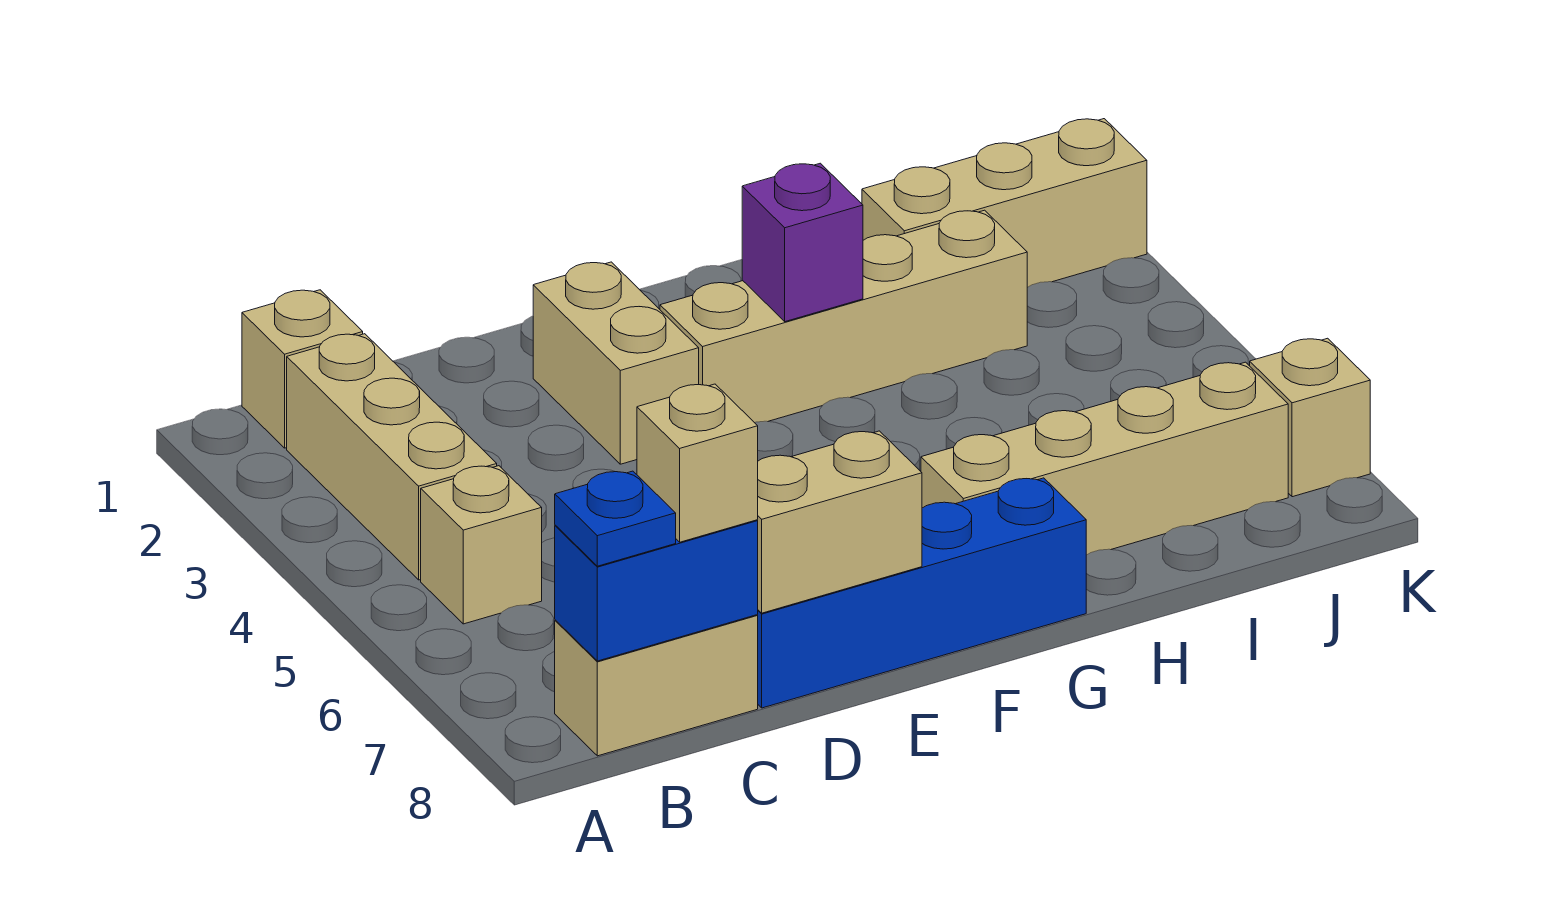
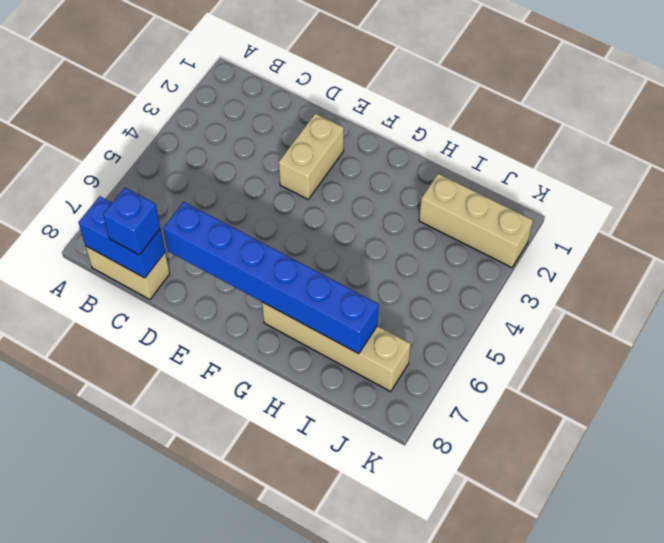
blue brick C8 level 3 -> tan brick C8 level 3
blue brick D7:I7 level 2 -> none
none -> tan brick B1 level 1
none -> tan brick B2:B4 level 1
none -> tan brick B5 level 1

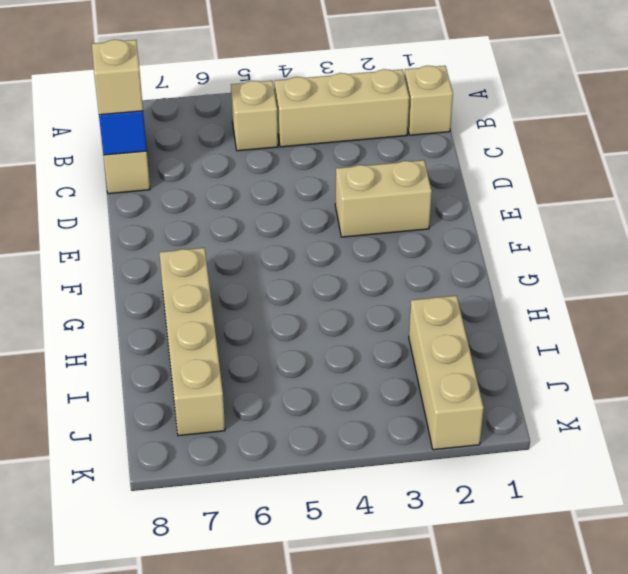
none -> blue brick D8:G8 level 1
none -> tan brick F3:I3 level 1
none -> tan brick K7 level 1

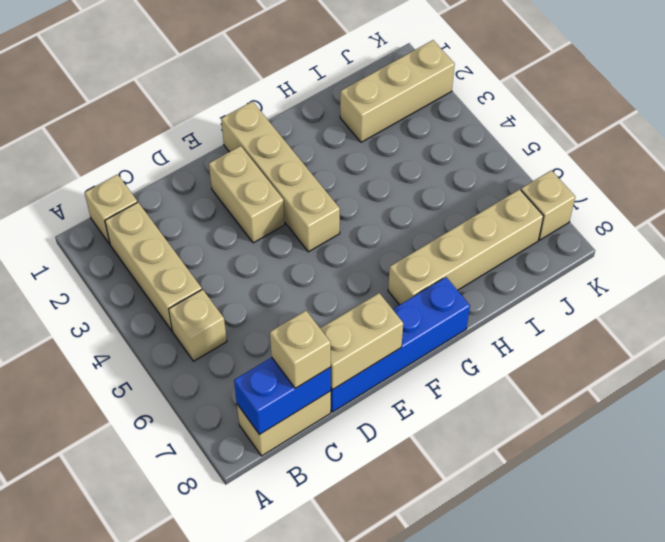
tan brick F1:F4 level 1 -> tan brick F3:I3 level 1
none -> purple brick G3 level 2
none -> blue plate B8 level 3

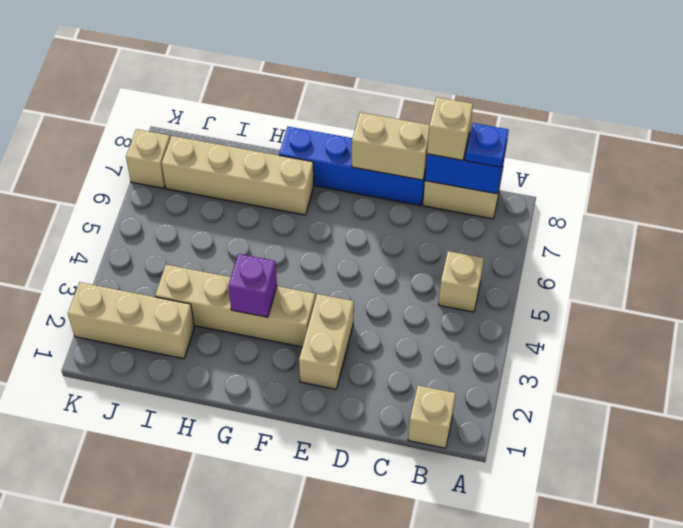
none -> tan brick B2:B4 level 1

